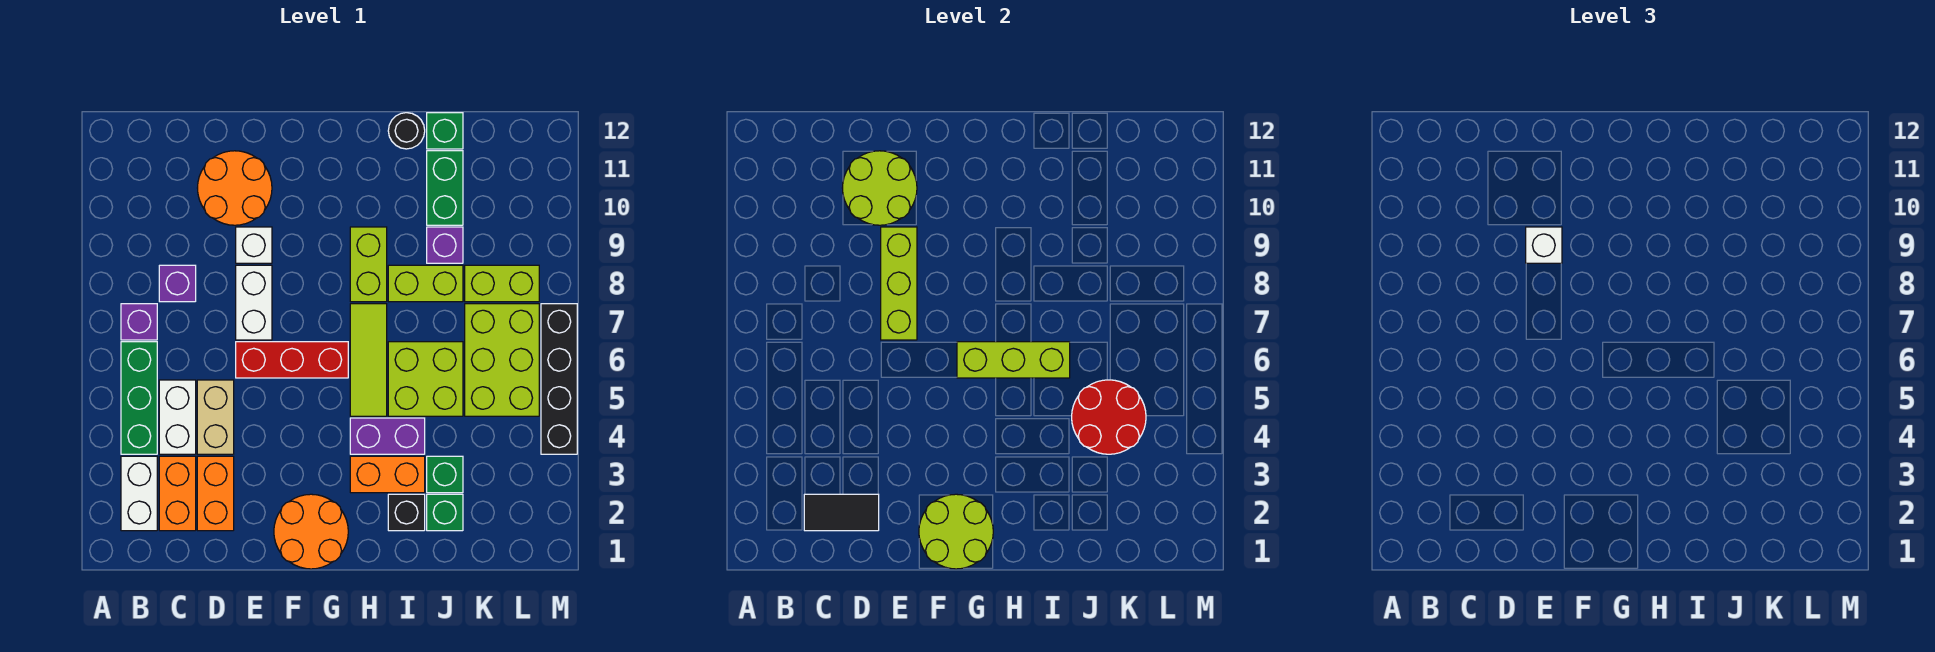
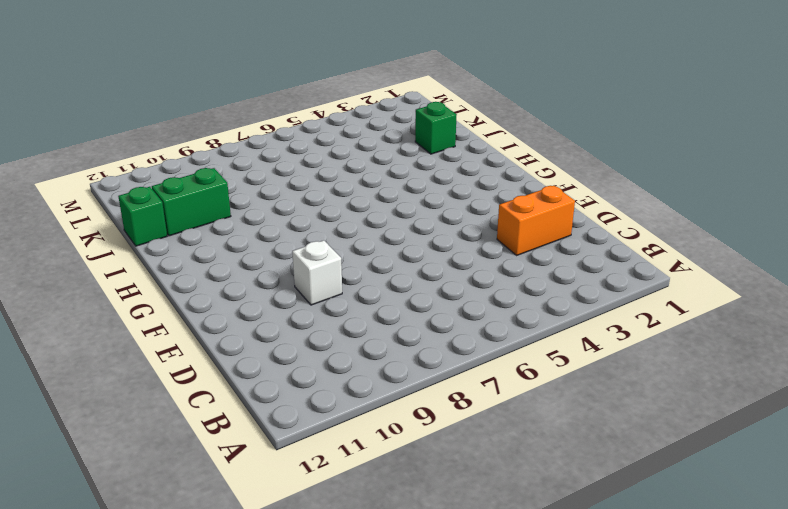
none -> white brick B2:B3 level 1
none -> green brick B4:B6 level 1
none -> purple brick B7 level 1
none -> orange brick C2:C3 level 1

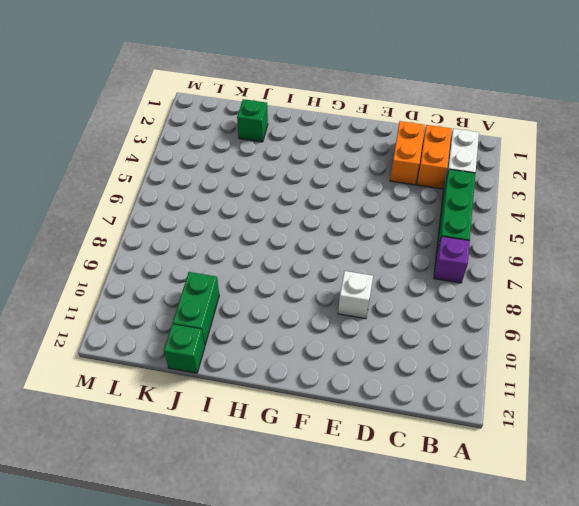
none -> white brick C4:C5 level 1
none -> purple brick C8 level 1
none -> tan brick D4:D5 level 1
none -> orange round brick D10:E11 level 1

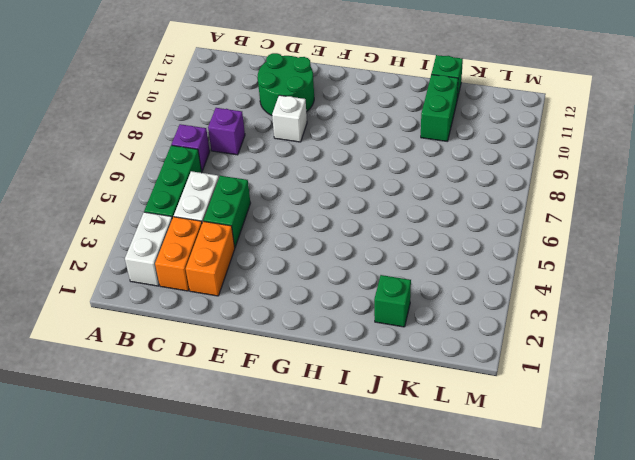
green brick D4:D5 level 1 -> tan brick D4:D5 level 1
green round brick D10:E11 level 1 -> orange round brick D10:E11 level 1
none -> red brick E6:G6 level 1
none -> white brick E7:E8 level 1
none -> orange round brick F1:G2 level 1
none -> orange brick H3:I3 level 1

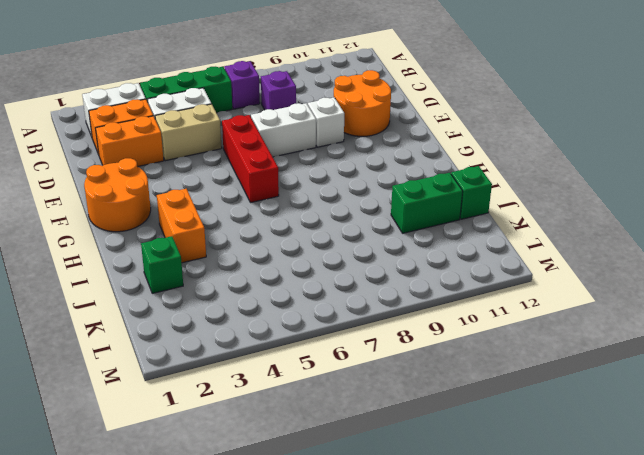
none -> purple brick H4:I4 level 1
none -> lime tile H5:H7 level 1
none -> lime brick H8:H9 level 1
none -> black brick I2 level 1

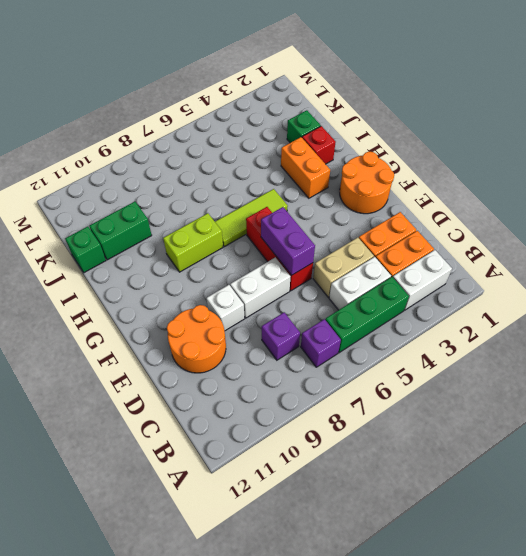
purple brick E6:F6 level 2 -> purple brick H4:I4 level 1
red brick I2 level 1 -> black brick I2 level 1
none -> lime brick I5:J6 level 1
none -> lime brick I8:J8 level 1
none -> black round brick I12 level 1
none -> green brick J3 level 1

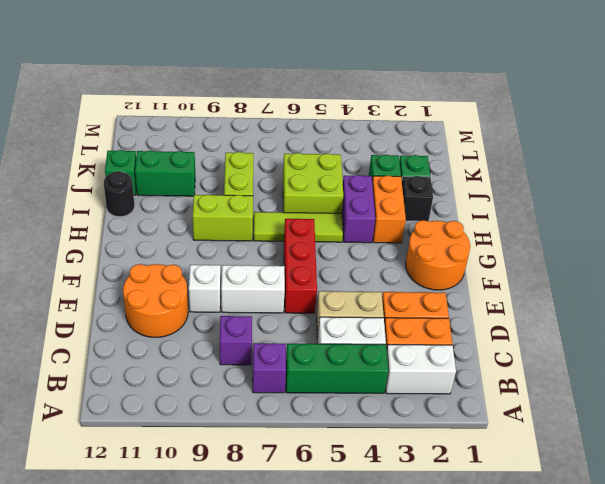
none -> purple brick J9 level 1
none -> lime brick K5:L7 level 1
none -> lime brick K8:L8 level 1
none -> black brick M4:M7 level 1

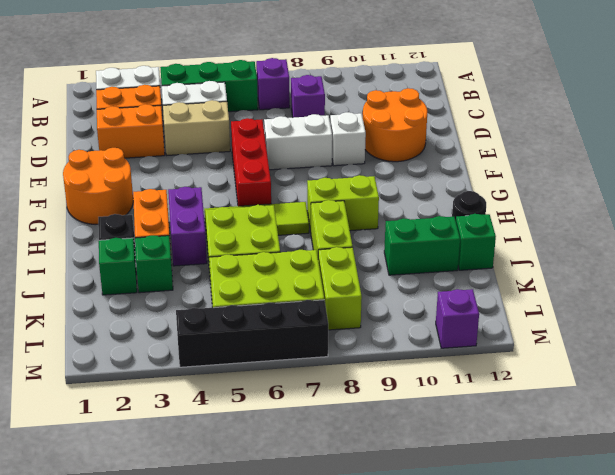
purple brick M11 level 1 -> purple brick J9 level 1
none -> black tile C2:D2 level 2
none -> lime round brick D10:E11 level 2
none -> lime brick E7:E9 level 2
none -> lime round brick F1:G2 level 2

